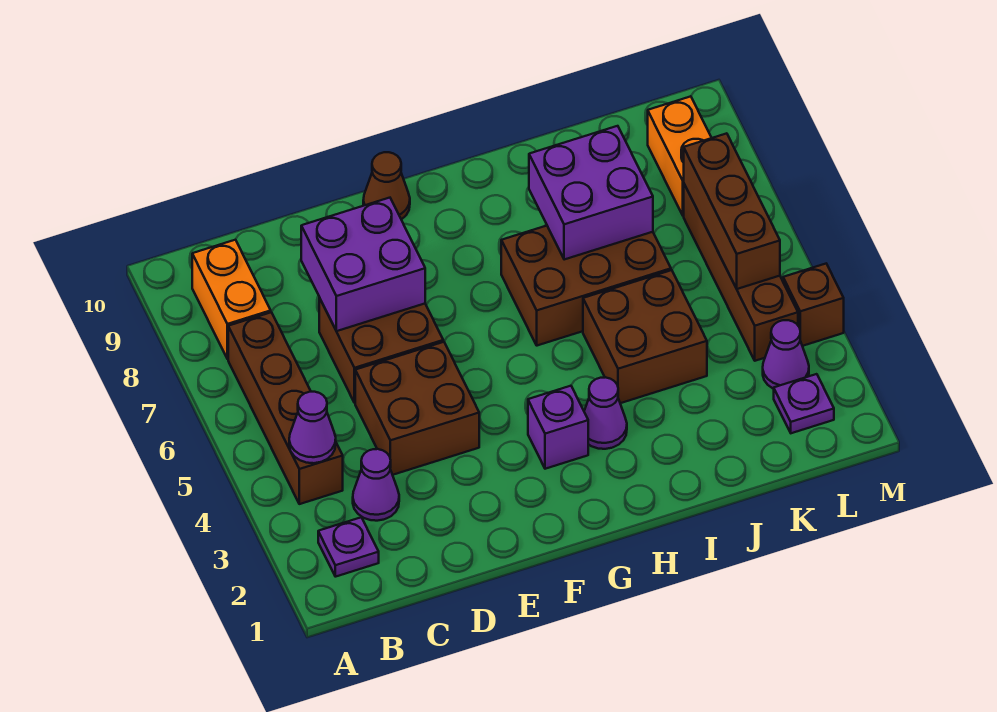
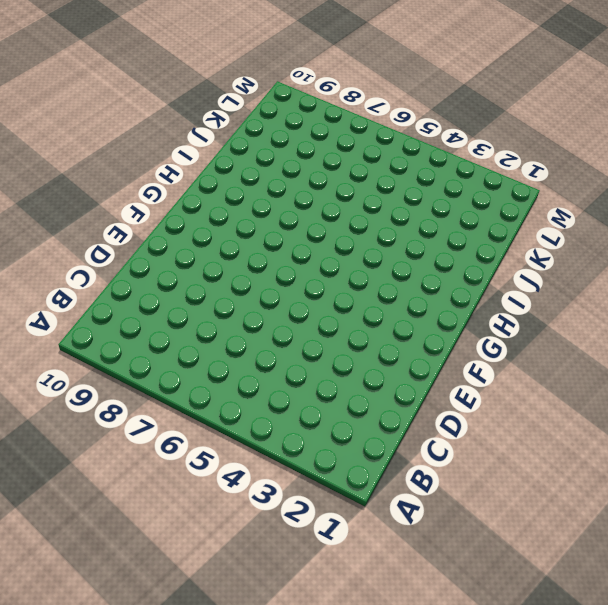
none -> purple plate B2 level 1
none -> brown brick B4:B7 level 1
none -> orange brick B8:B9 level 1

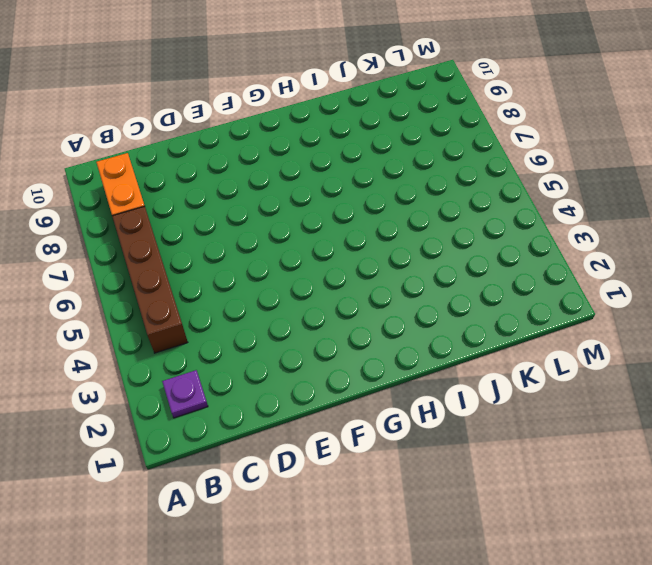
none -> purple cone C3 level 1
none -> brown brick D4:E5 level 1
none -> brown brick D6:E7 level 1

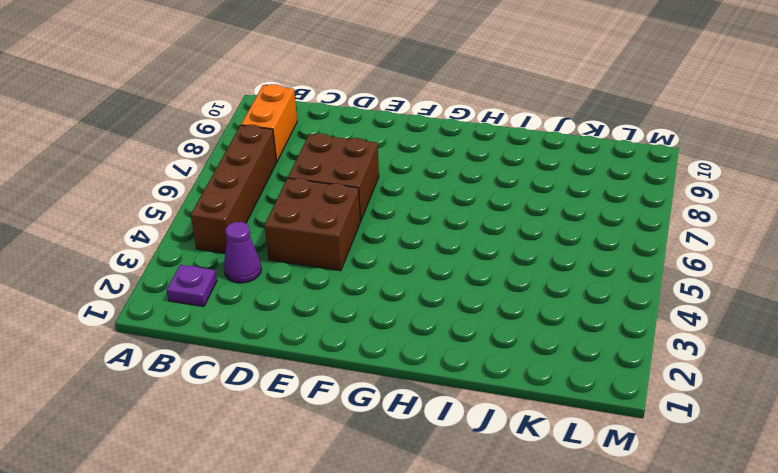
none -> brown cone F10 level 1
none -> purple brick G3 level 1
none -> purple cone H3 level 1

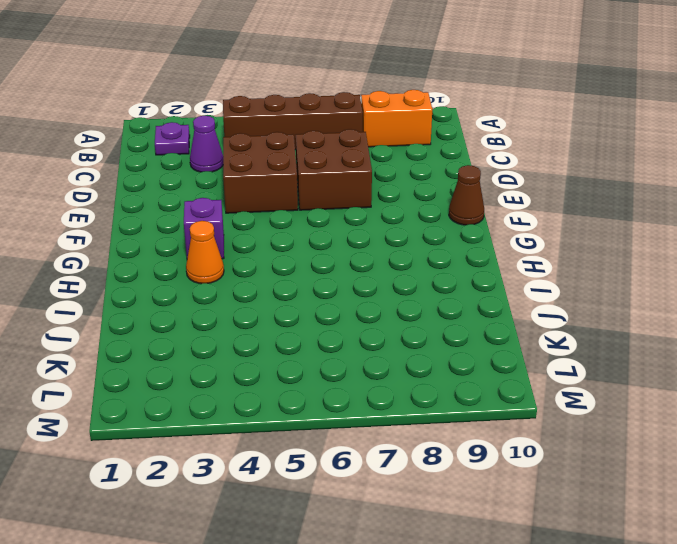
orange cone H3 level 1 -> purple cone H3 level 1
none -> brown brick H6:J7 level 1
none -> brown brick I4:J5 level 1
none -> purple plate L2 level 1

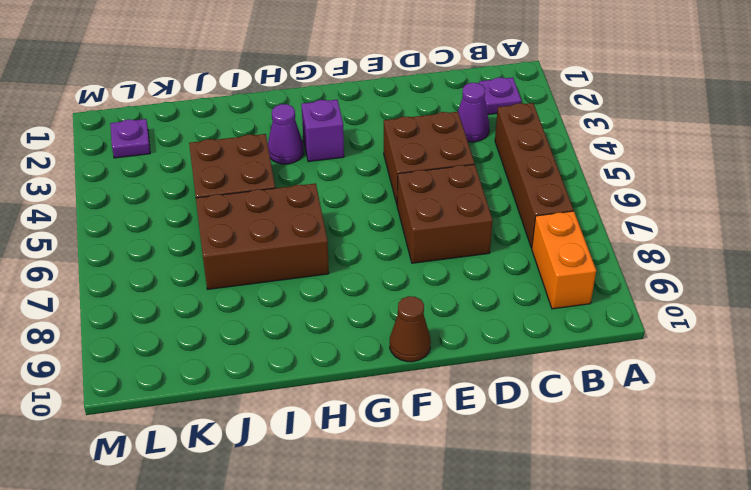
none -> purple cone L3 level 1
none -> brown brick L4:L7 level 1
none -> orange brick L8:L9 level 1

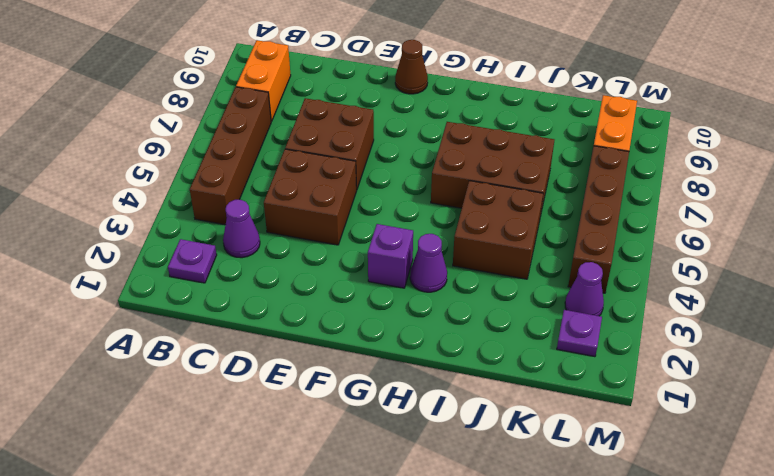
none -> brown brick M4 level 1
none -> purple cone B4 level 2
none -> purple brick D7:E8 level 2

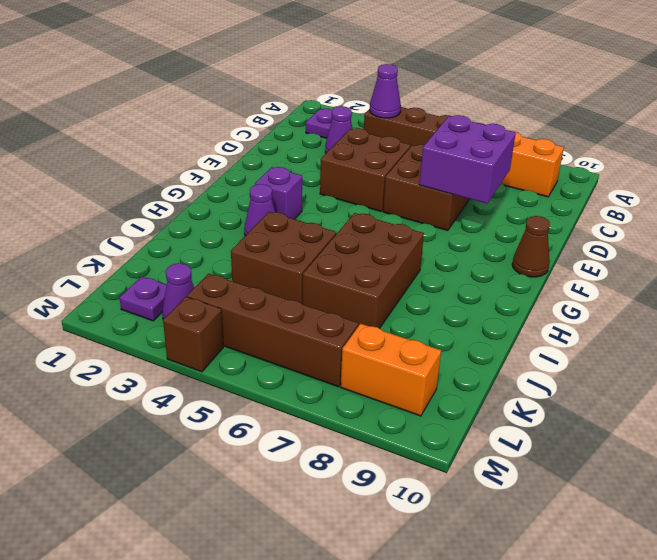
none -> purple brick I7:J8 level 2
none -> brown brick L5:L7 level 2

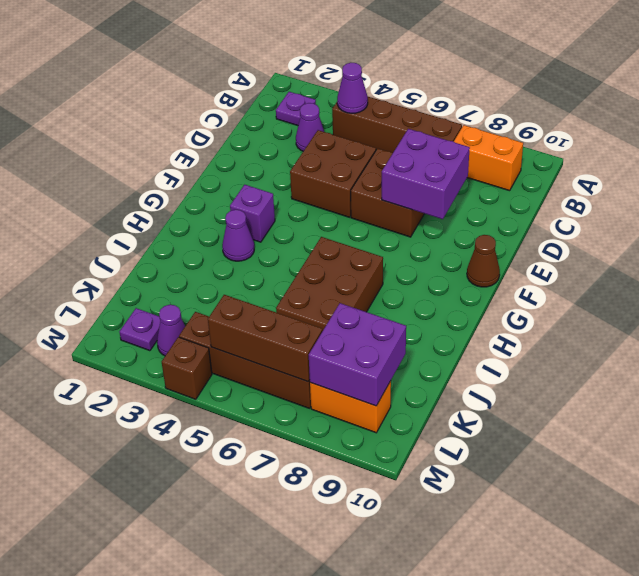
purple brick K8:L9 level 2 -> purple brick I7:J8 level 2
none -> brown brick I4:J5 level 1

